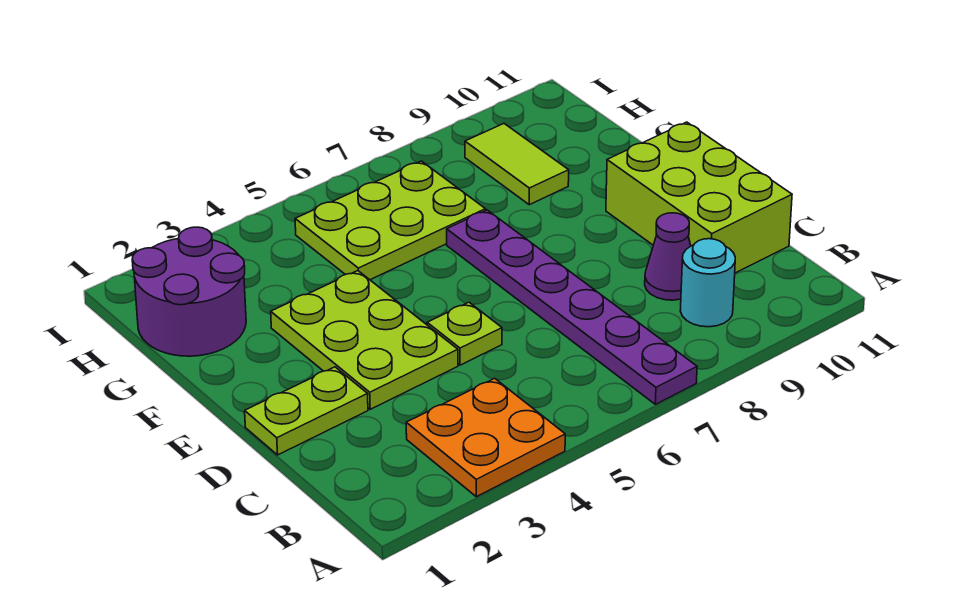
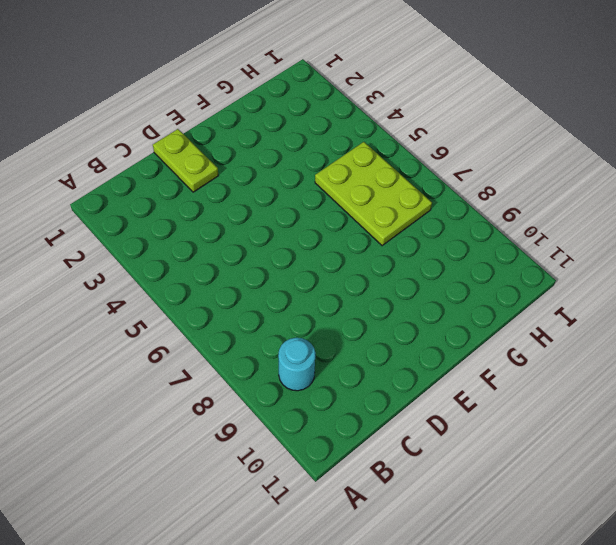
none -> orange plate A3:B4 level 1
none -> purple plate A7:F7 level 1

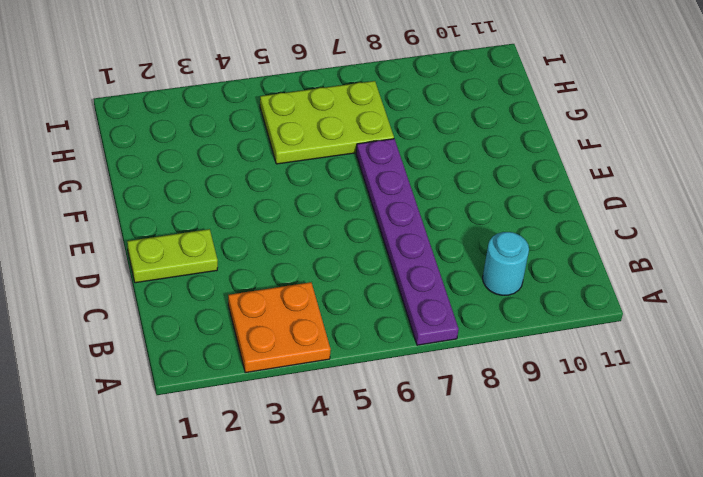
none -> purple cone C9 level 1
none -> lime brick C10:E11 level 1

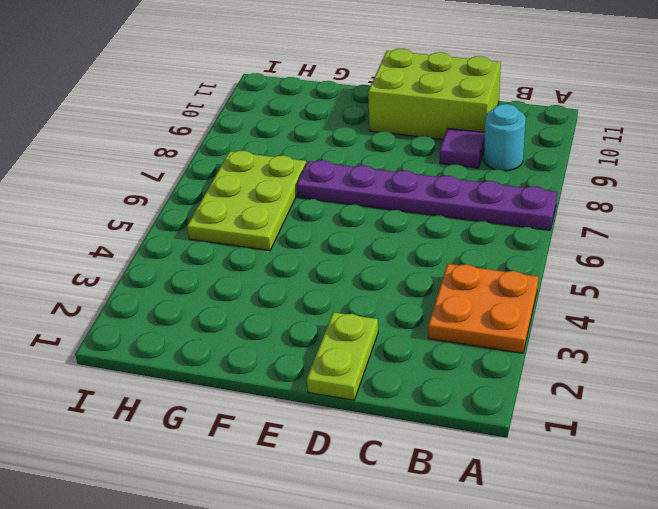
purple tile C9 level 1 -> purple cone C9 level 1
none -> lime plate D3:F4 level 1
none -> lime plate D5 level 1

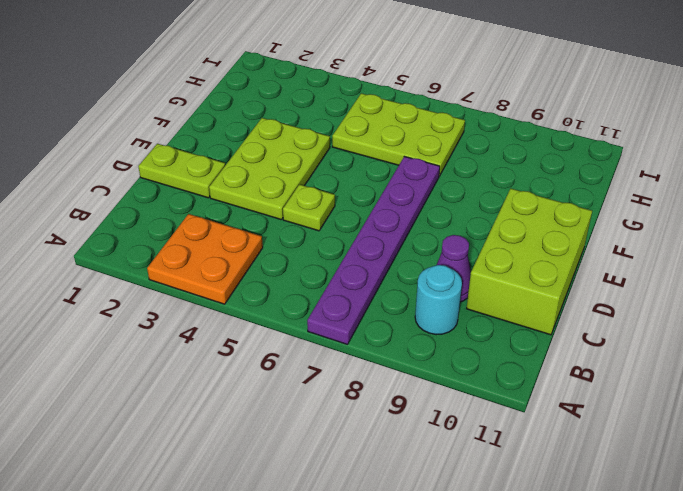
none -> purple round brick G1:H2 level 1
none -> lime tile G9:H9 level 1

